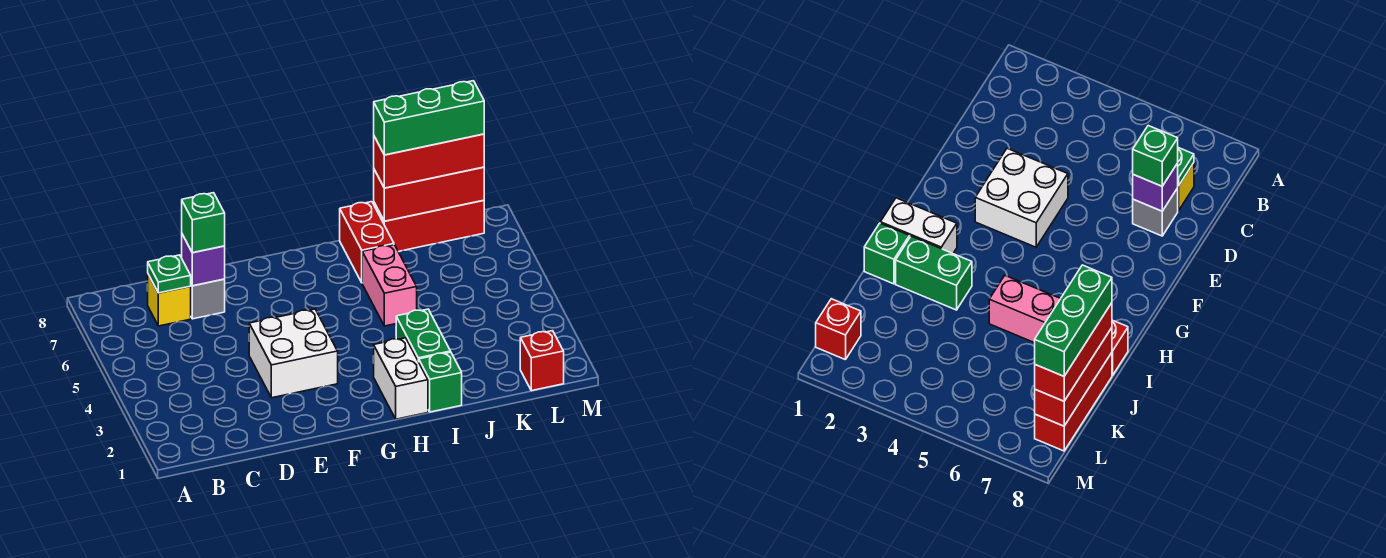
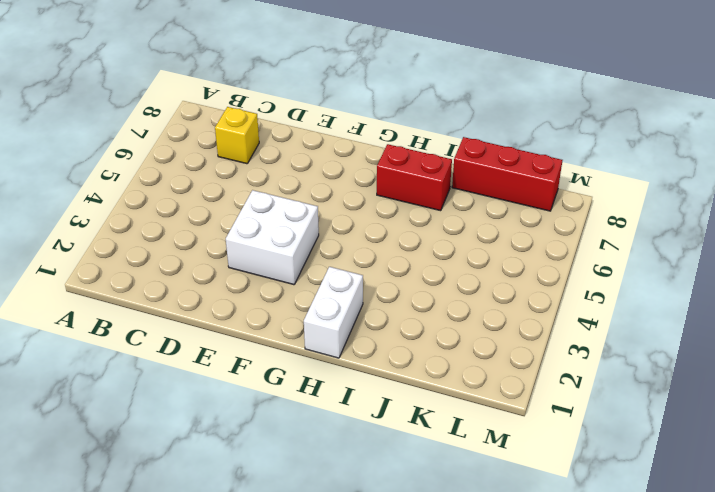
red brick H7:I7 level 1 -> red brick I7:I8 level 1
none -> grey brick D7 level 1
none -> green brick I1 level 1
none -> green brick I2:I3 level 1

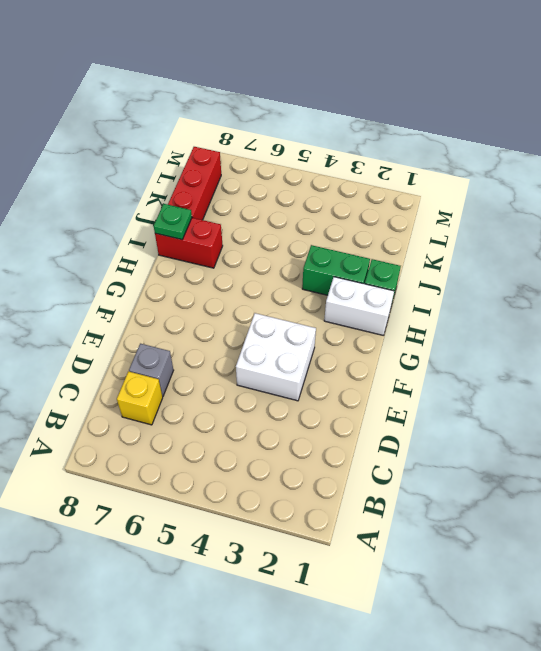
green plate I8 level 2 -> green plate C7 level 2
none -> pink brick I5:I6 level 1
none -> red brick L1 level 1
none -> purple brick D7 level 2

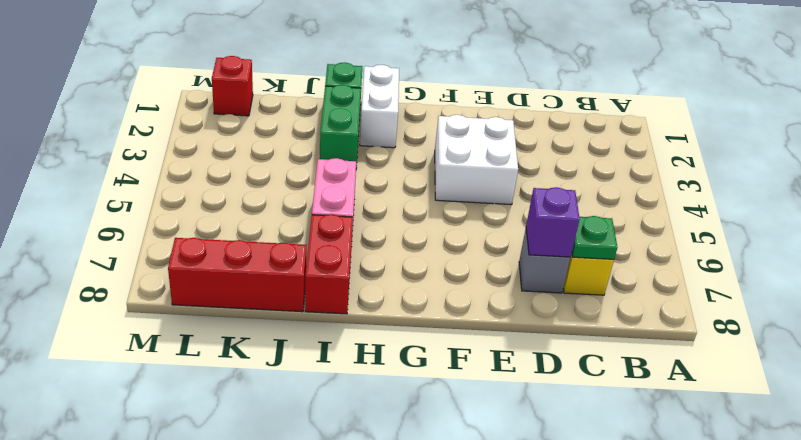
none -> red brick J8:L8 level 2
none -> green brick D7 level 3
none -> red brick J8:L8 level 3

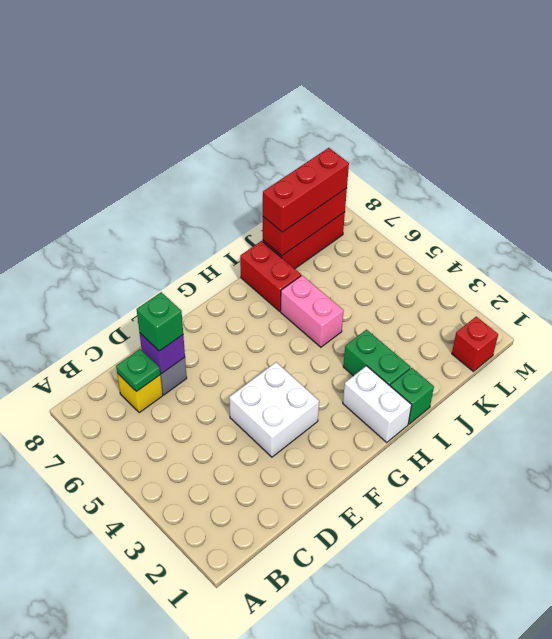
none -> green brick J8:L8 level 4

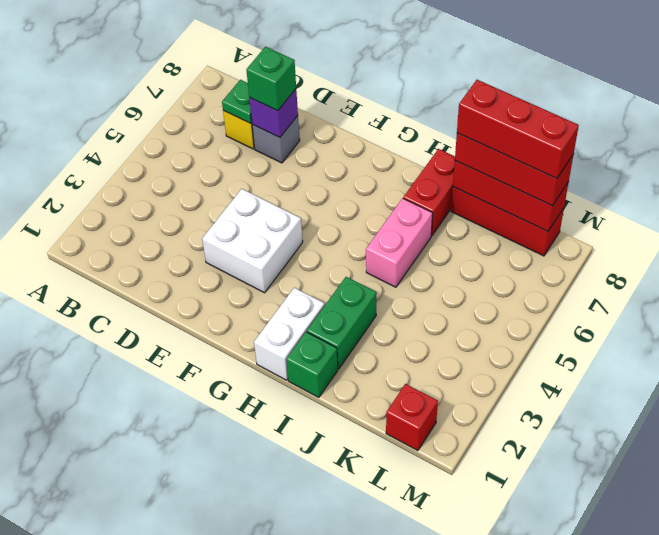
red brick J8:L8 level 4 -> green brick J8:L8 level 4

